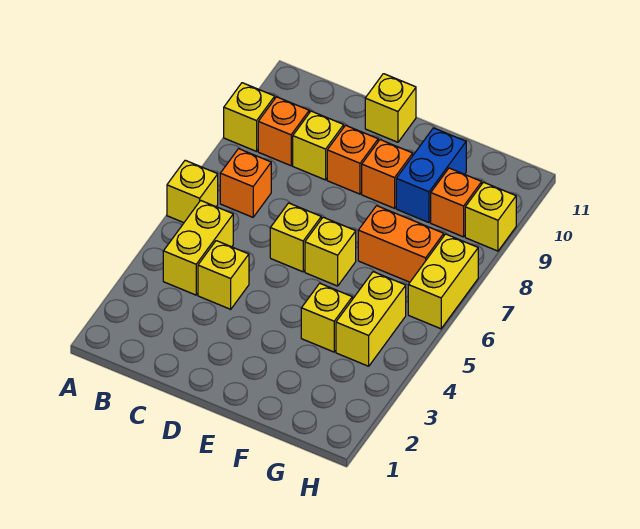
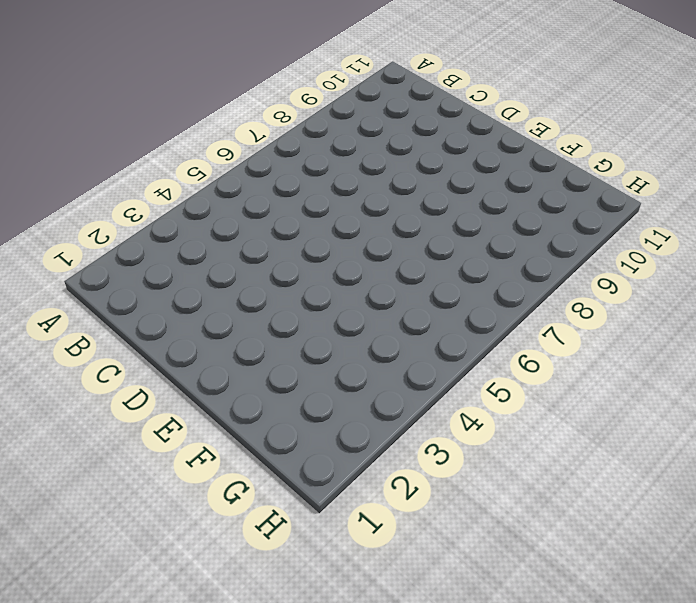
none -> yellow brick A6 level 1
none -> yellow brick A9 level 1
none -> yellow brick B4:B5 level 1

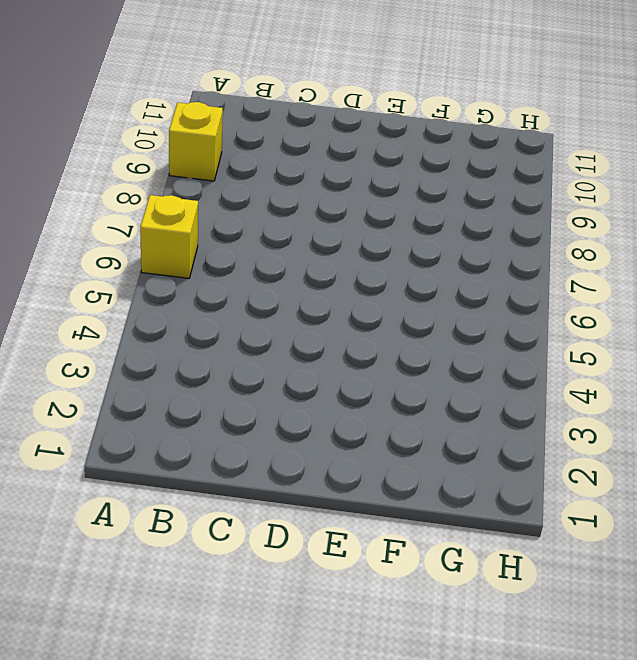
none -> yellow brick B4:B5 level 1
none -> orange brick B7 level 1
none -> orange brick B9 level 1

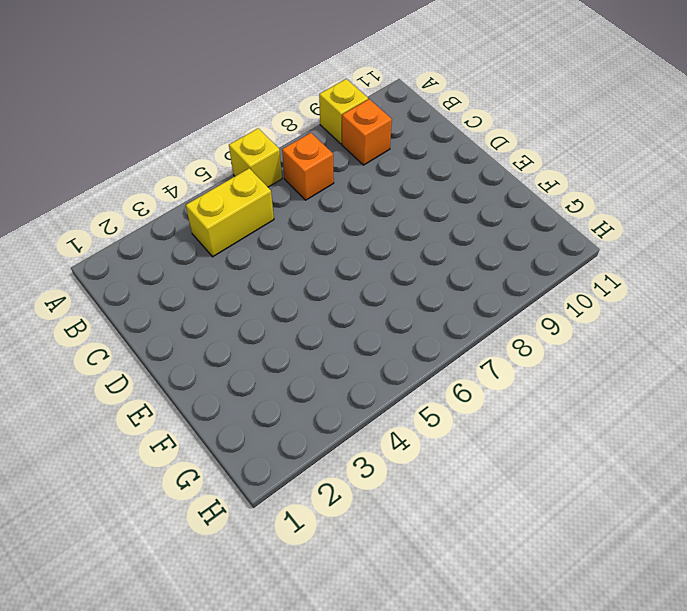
none -> yellow brick C4 level 1
none -> yellow brick C9 level 1
none -> yellow brick D6 level 1

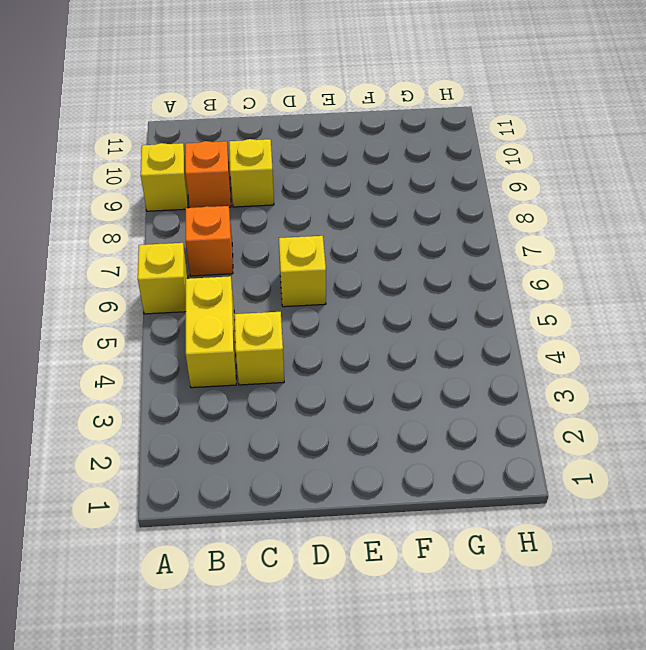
none -> orange brick D9 level 1
none -> yellow brick D11 level 1
none -> yellow brick E6 level 1

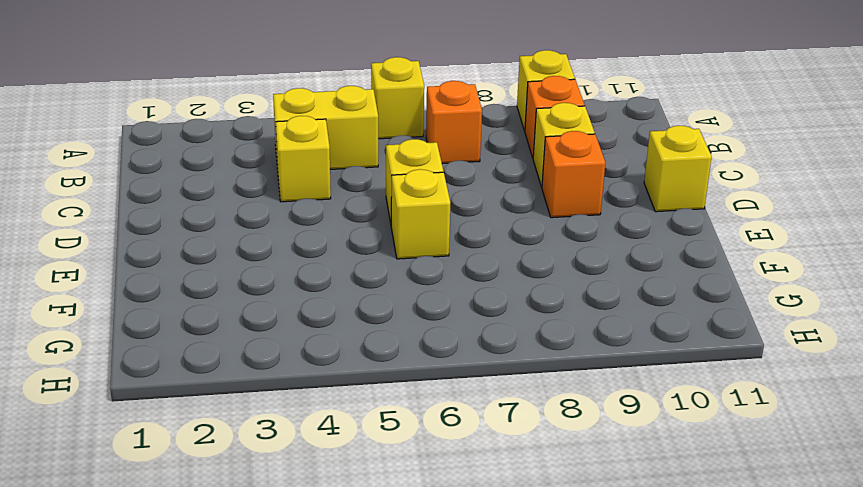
none -> orange brick E9 level 1
none -> yellow brick F4 level 1
none -> orange brick F7:G7 level 1

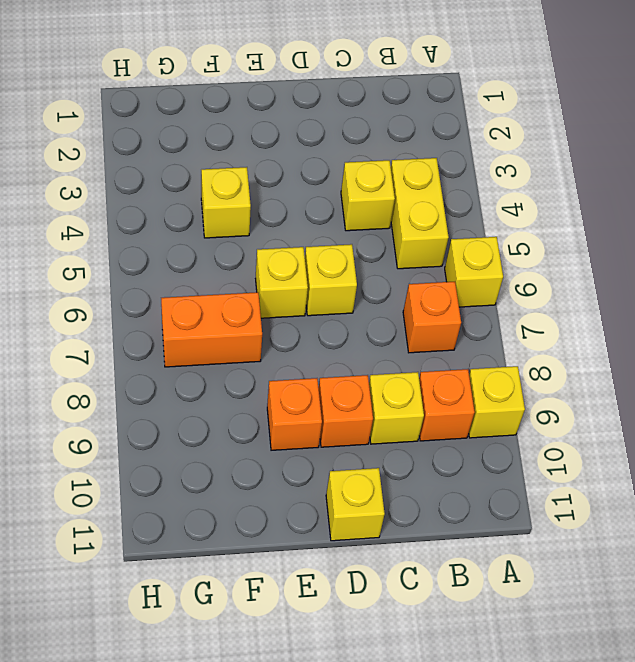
none -> blue brick F9:F10 level 1
none -> yellow brick G4:G5 level 1
none -> orange brick G9 level 1

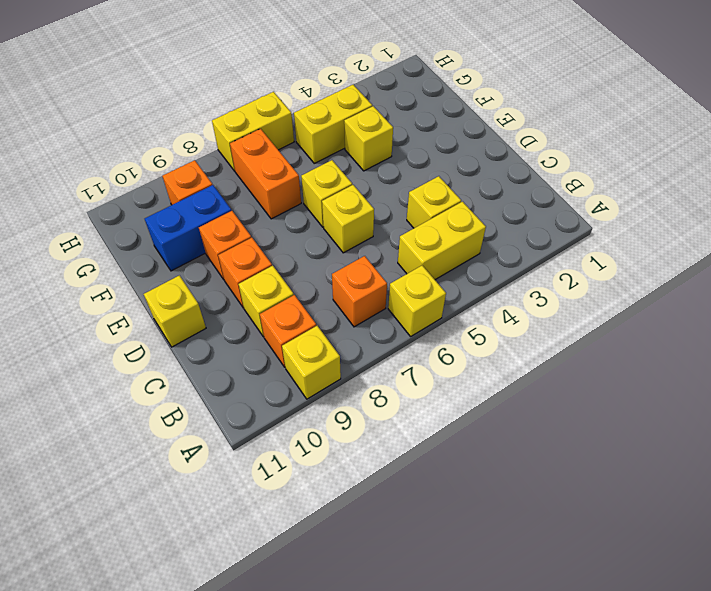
none -> yellow brick H9 level 1

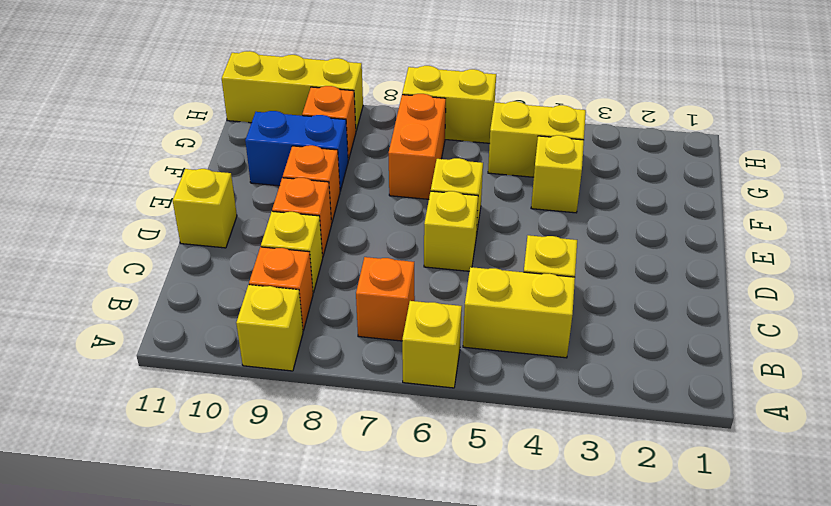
yellow brick H9:H11 level 1 -> yellow brick H9 level 1

